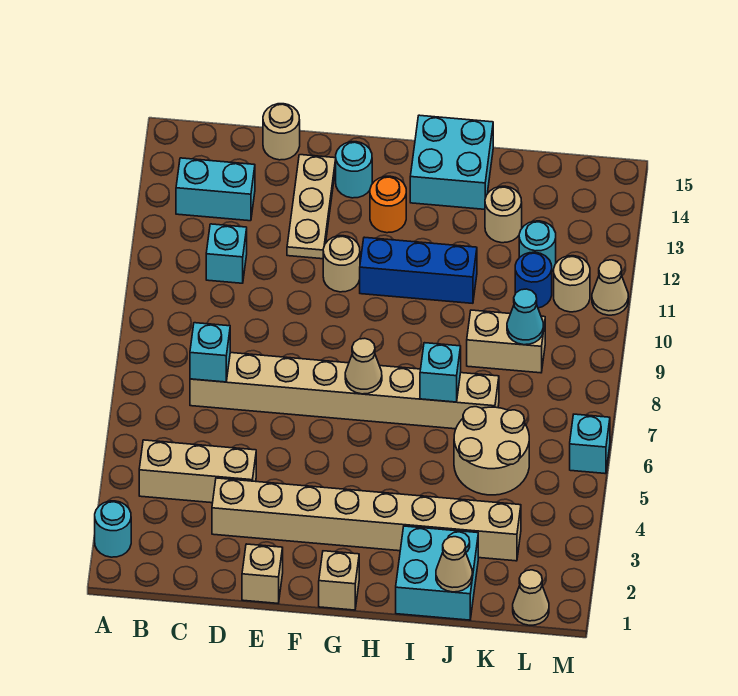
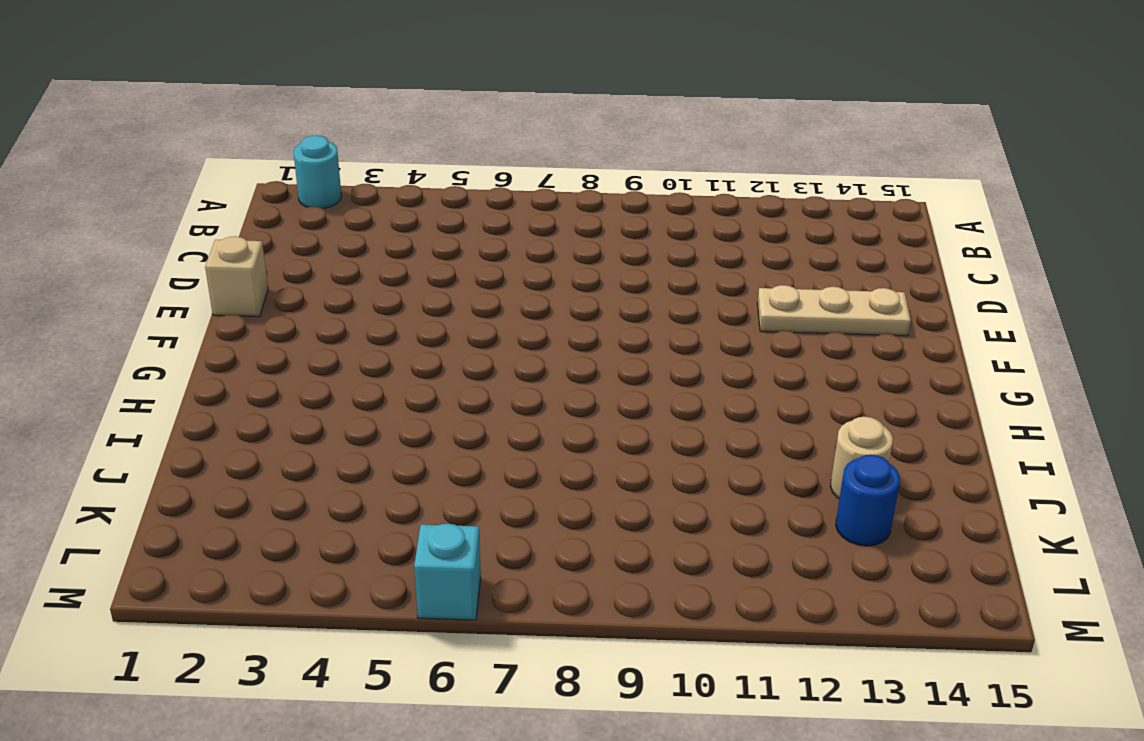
blue round brick K13 level 1 -> blue round brick K11 level 1
none -> tan brick B4:D4 level 1
none -> cyan brick B13:C13 level 1
none -> tan brick C7:J7 level 1
none -> cyan brick C11 level 1

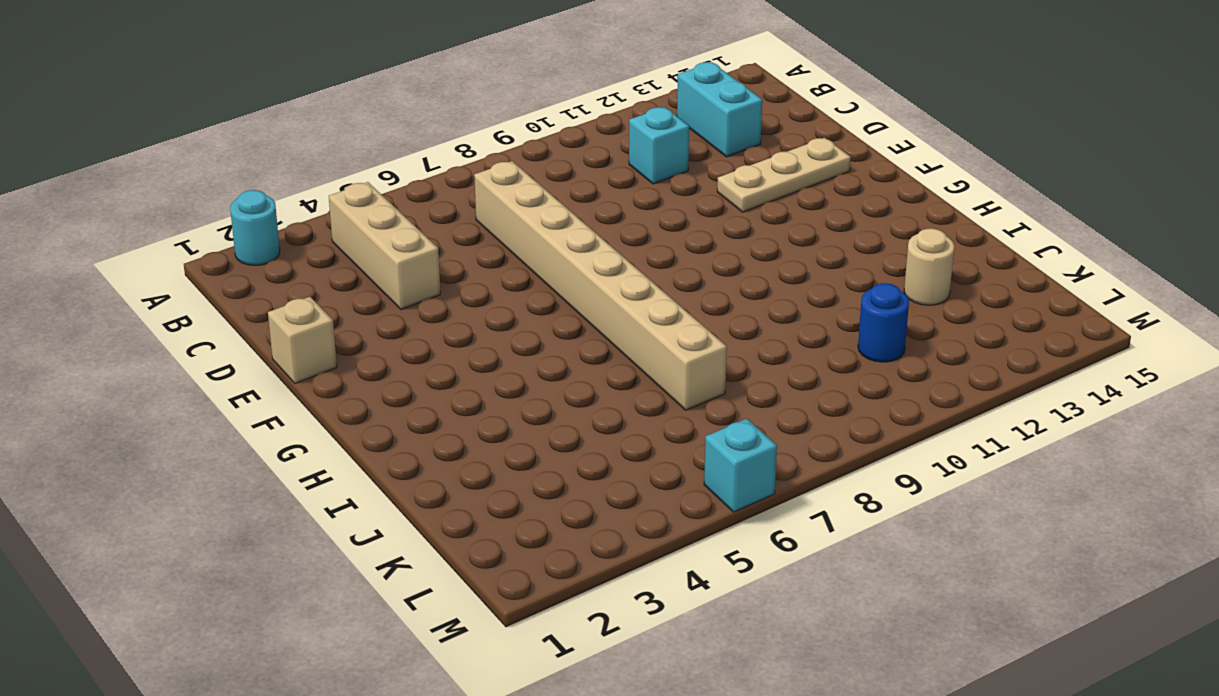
none -> tan brick D3:K3 level 1
none -> tan round brick D15 level 1
none -> tan round brick F11 level 1
none -> cyan round brick F14 level 1

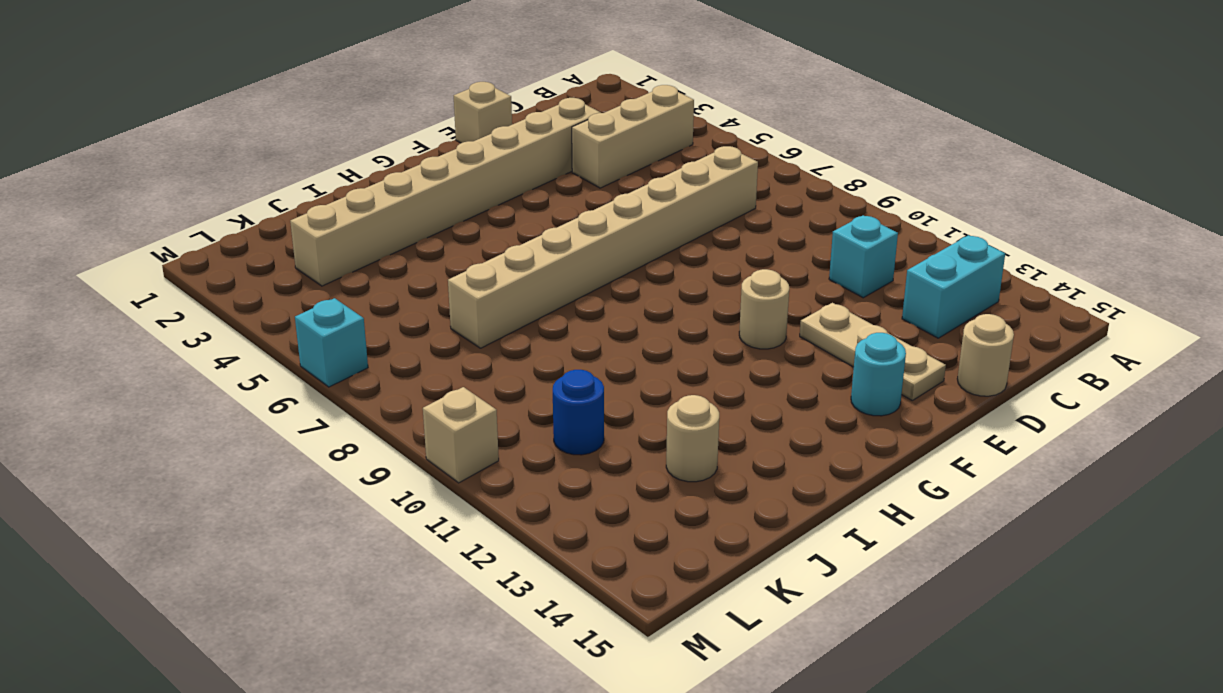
tan brick M10 level 1 -> tan brick G1 level 1
none -> cyan round brick A2 level 1
none -> blue brick G11:I11 level 1
none -> orange round brick G13 level 1
none -> cyan brick H14:I15 level 1

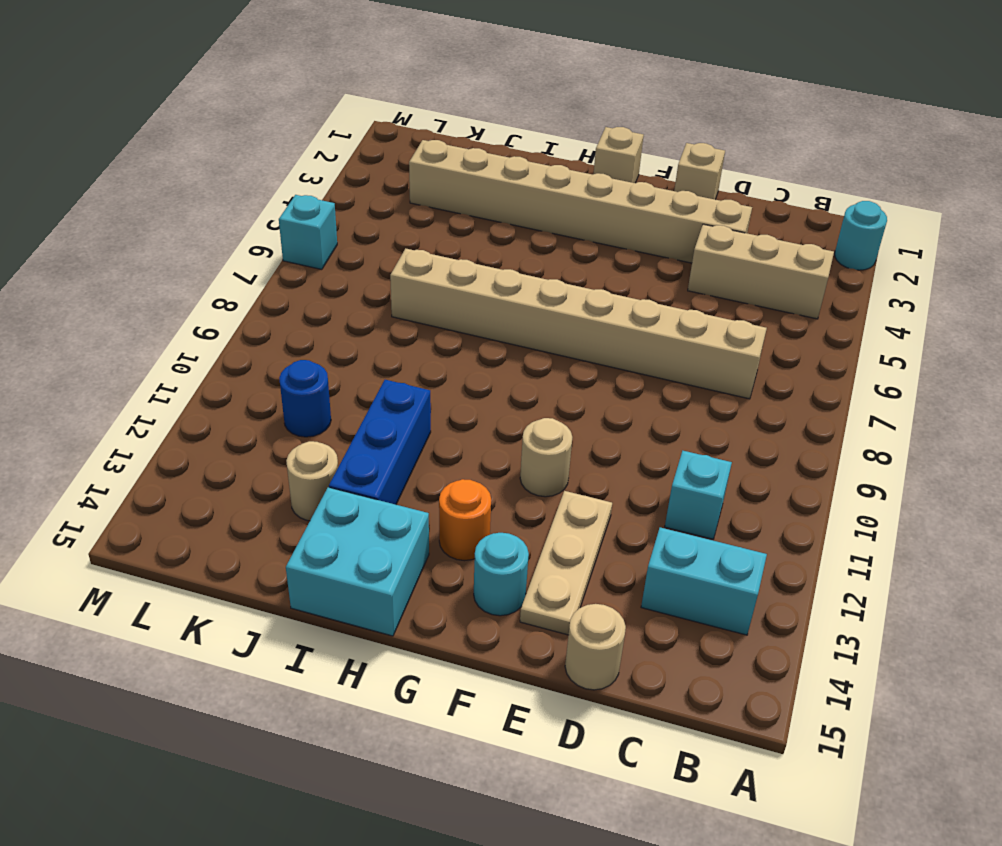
blue brick I11:I13 level 1 -> blue brick G11:I11 level 1
none -> cyan brick I1:J2 level 1
none -> tan round brick J5:K6 level 1
none -> tan brick J9:K9 level 1
none -> cyan round brick K12 level 1

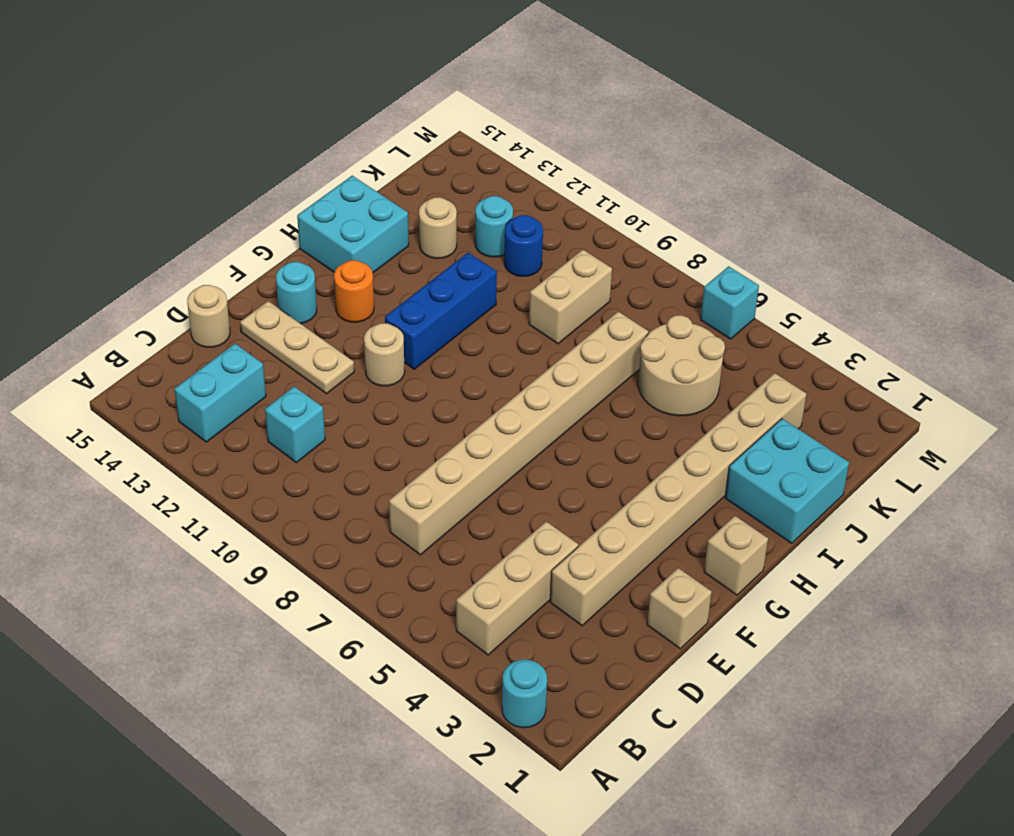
none -> tan cone L1 level 1
none -> tan round brick L11 level 1
none -> tan cone M11 level 1
none -> cyan brick C7 level 2

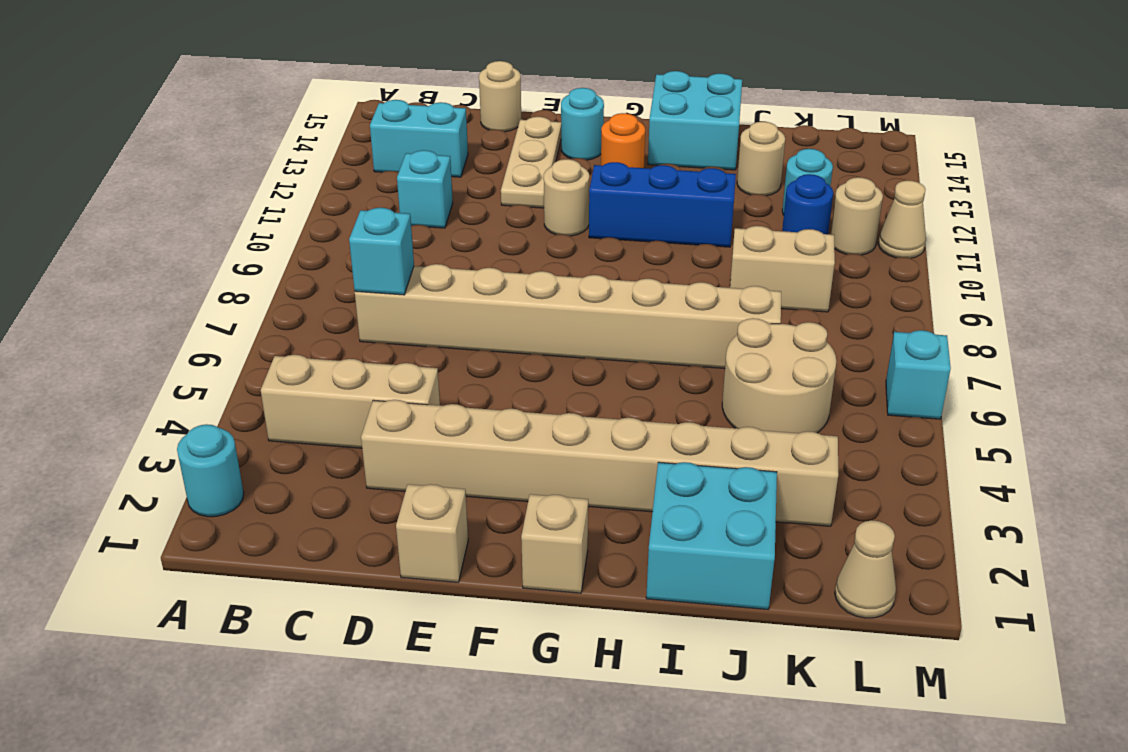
none -> tan cone G7 level 2
none -> cyan brick I7 level 2
none -> tan cone J1 level 2
none -> cyan cone K9 level 2

